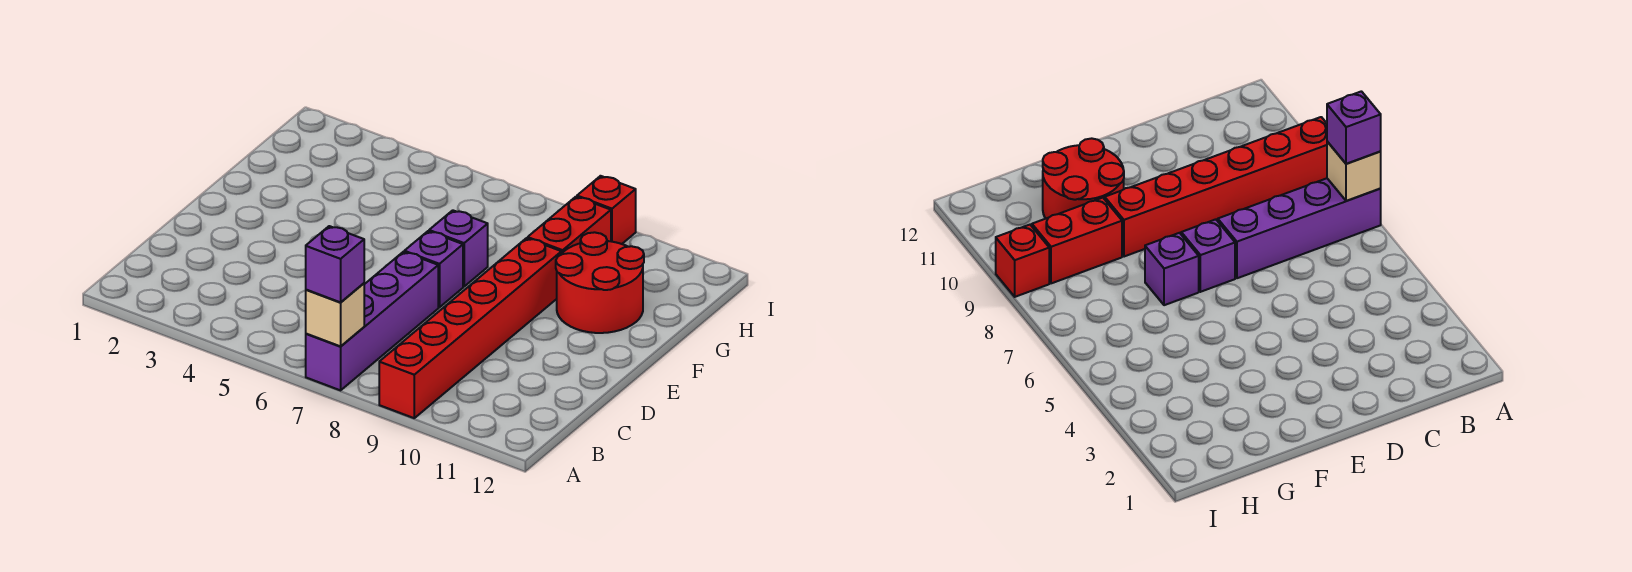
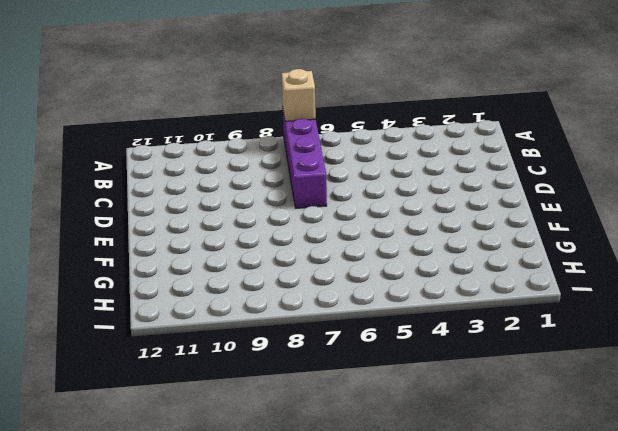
none -> red brick A9:F9 level 1
none -> purple brick E7 level 1

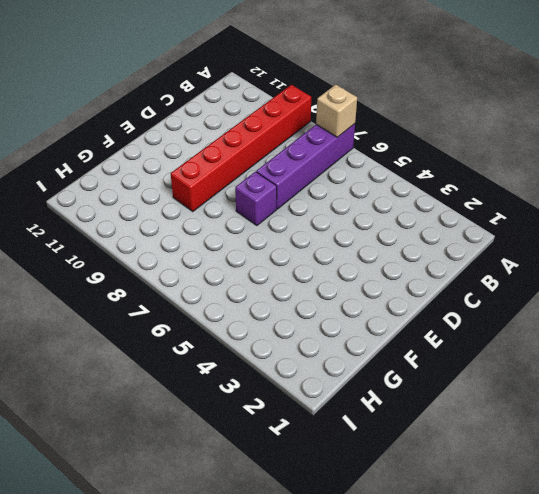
none -> purple brick F7 level 1
none -> red round brick F10:G11 level 1

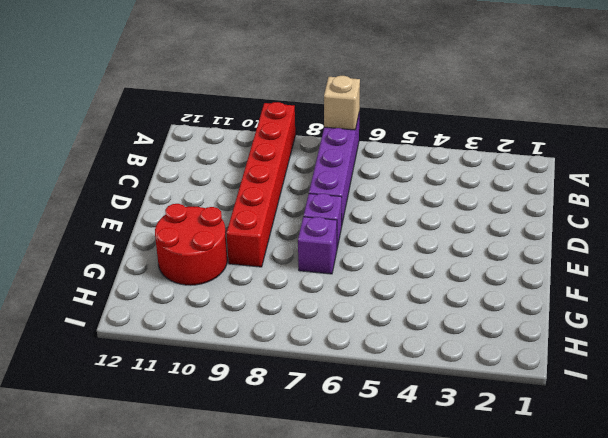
none -> red brick G9:H9 level 1
none -> red brick I9 level 1

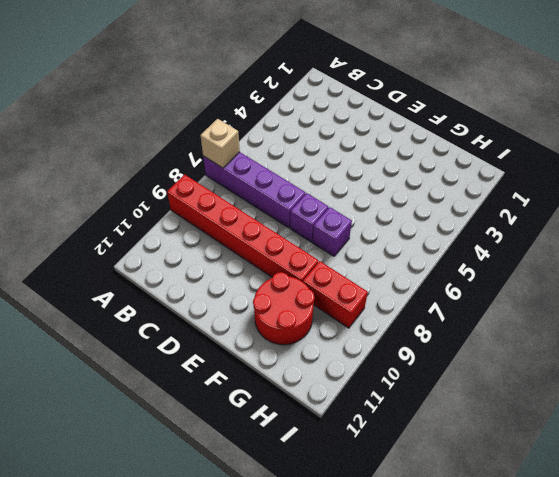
none -> red brick I9 level 1
none -> purple brick A7 level 3

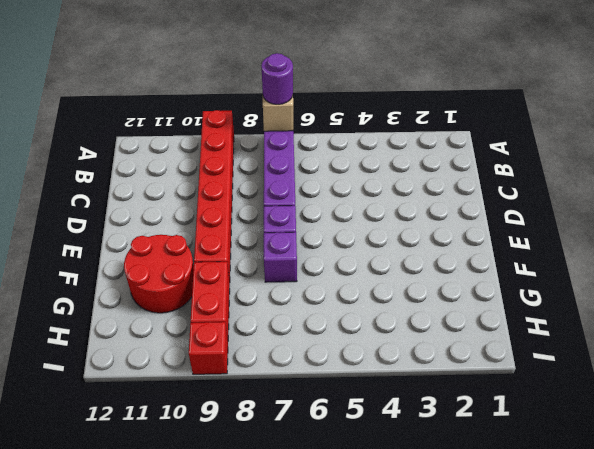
purple round brick A7 level 3 -> purple brick A7 level 3

